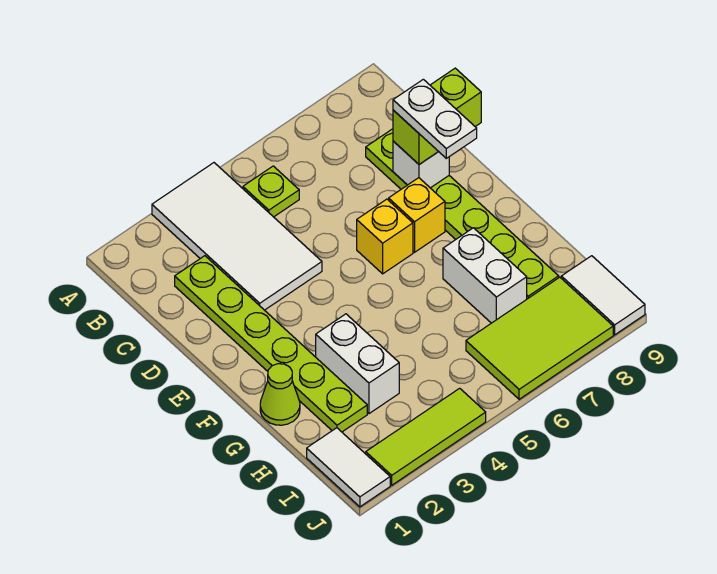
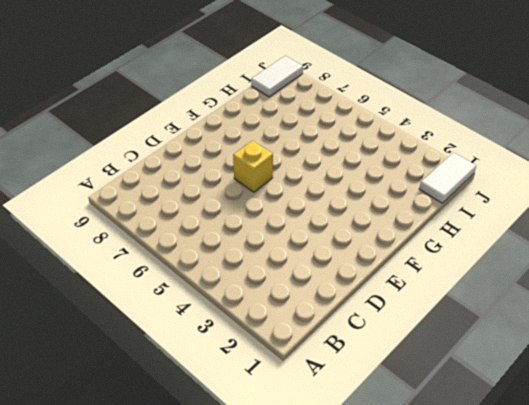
none -> white tile A3:D4 level 1
none -> lime plate B5 level 1
none -> lime plate C2:H2 level 1

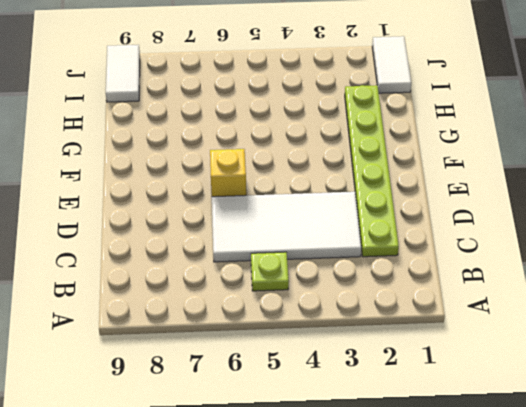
white tile C3:D6 level 1 -> white tile A3:D4 level 1
none -> lime plate C8:H8 level 1
none -> yellow brick E7 level 1
none -> lime cone G1 level 1

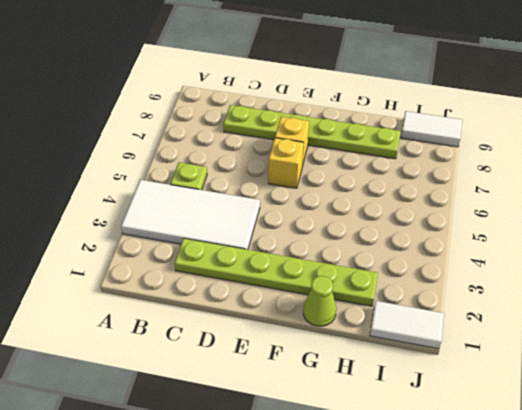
none -> white brick G3:H3 level 1
none -> white brick G7:H7 level 1
none -> lime tile I6:J8 level 1

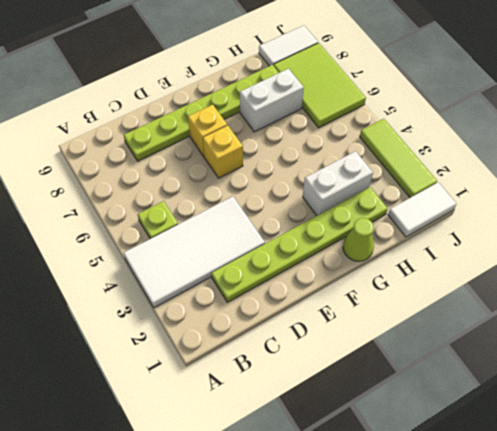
none -> white brick D8 level 2
none -> lime brick D8:D9 level 3
none -> white plate D8:E8 level 4

